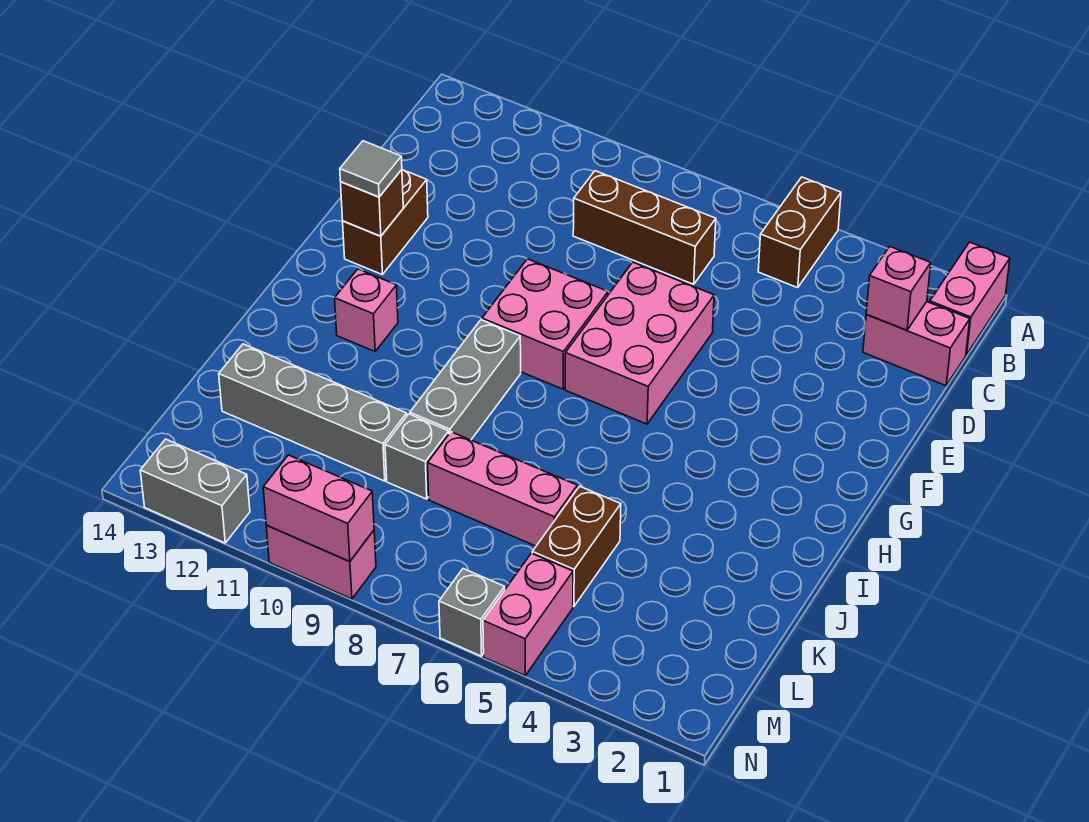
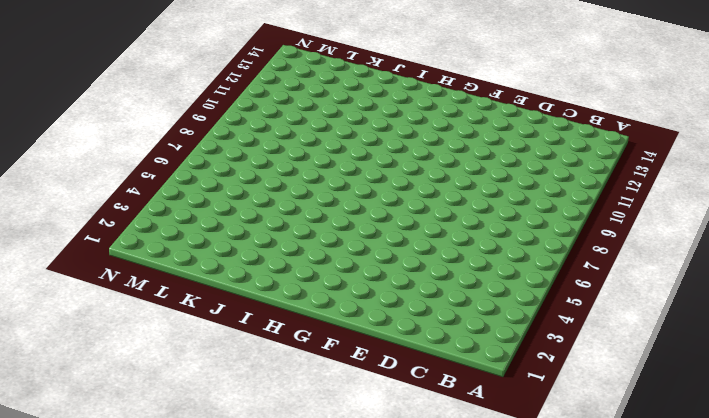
none -> pink brick A1:B1 level 1
none -> brown brick A5:B5 level 1
none -> pink brick C1:C2 level 1

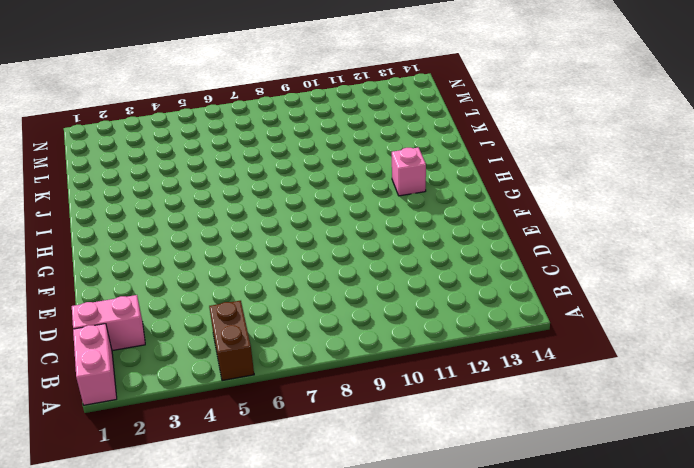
none -> brown brick C7:C9 level 1
none -> pink brick E6:G7 level 1
none -> brown brick E13:F13 level 1

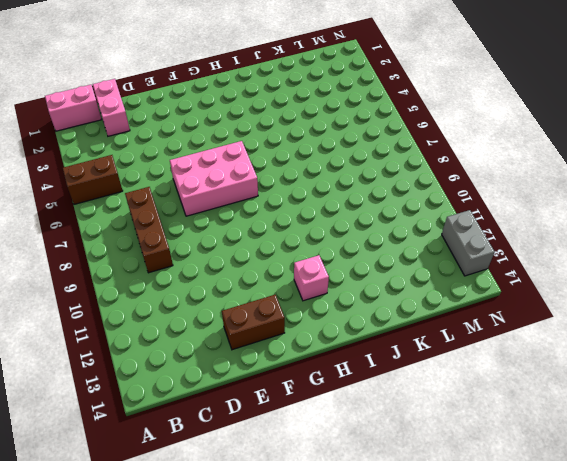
none -> pink brick F8:G9 level 1
none -> grey brick H9:J9 level 1
none -> brown brick K5:L5 level 1

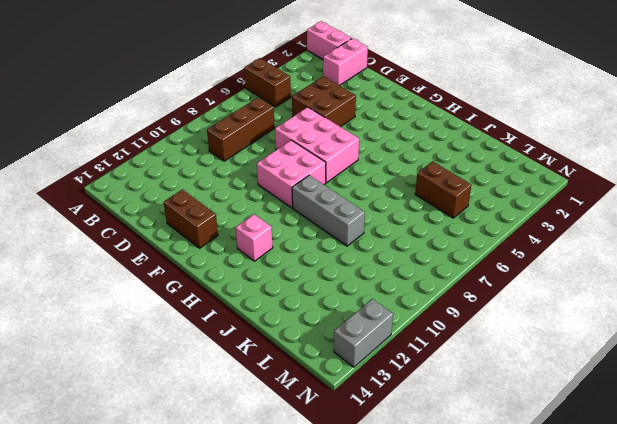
brown brick D4:E5 level 1 -> none
none -> pink brick K6:K8 level 1
none -> grey brick K9 level 1
none -> grey brick K10:K13 level 1

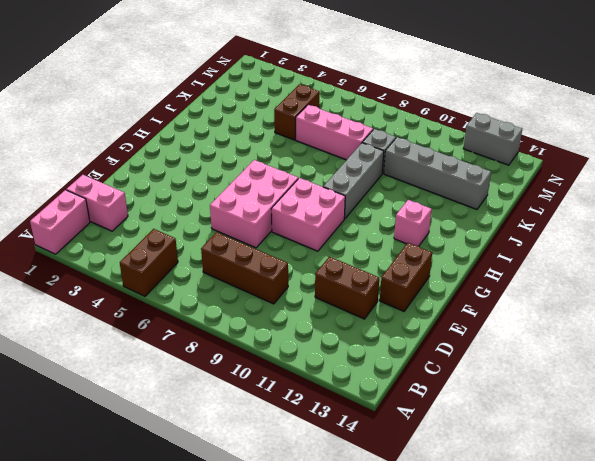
brown brick D11:D12 level 1 -> none
none -> pink brick M5:N5 level 1
none -> grey brick N6 level 1
none -> pink brick N9:N10 level 1

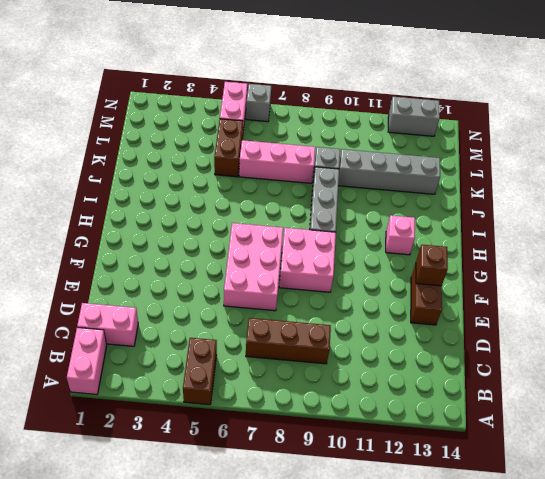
none -> pink brick N9:N10 level 1
none -> pink brick C2 level 2
none -> pink brick N9:N10 level 2

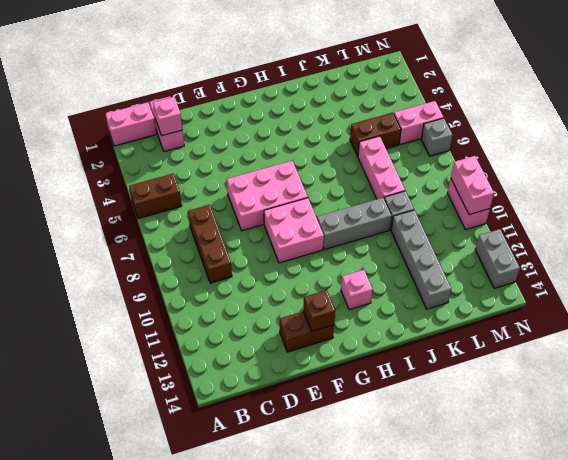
none -> grey tile F13 level 3

